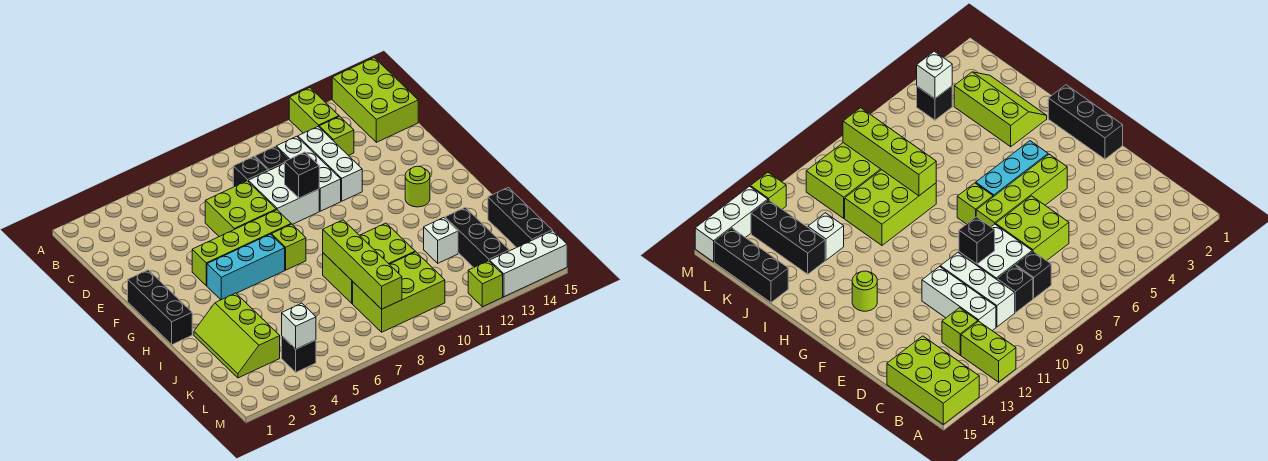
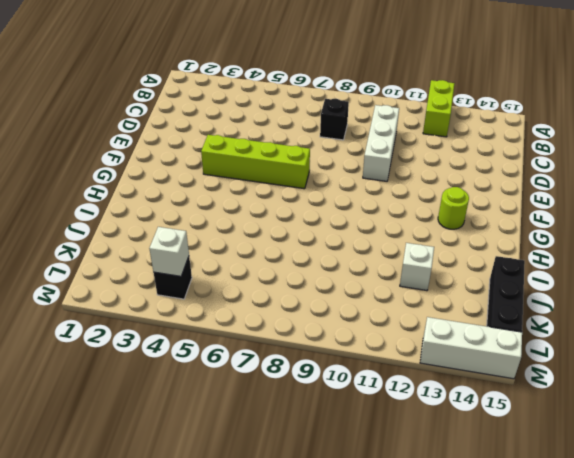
none -> lime brick A14:C15 level 1
none -> black brick C9 level 1
none -> white brick C11:E11 level 1

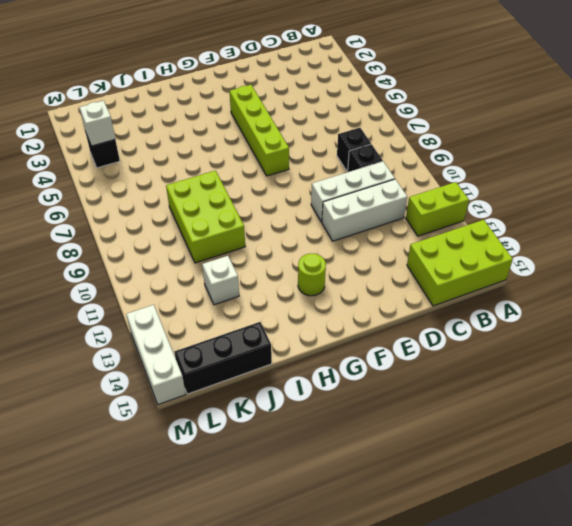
none -> lime brick C12 level 1
none -> lime brick D6:E7 level 1
none -> white brick D8:E9 level 1

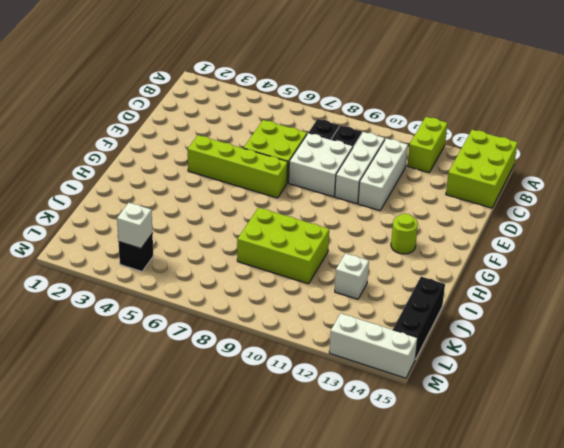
none -> lime brick C12 level 1
none -> black brick F1:H1 level 1
none -> cyan brick G4:G6 level 1

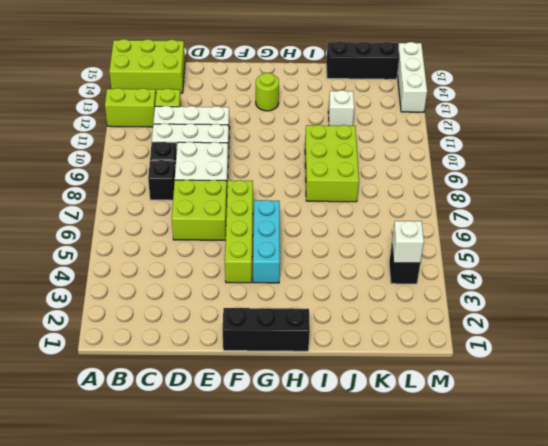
none -> lime brick G7 level 1
none -> lime slope I2:K3 level 1 top 3
none -> black brick J13:L13 level 1

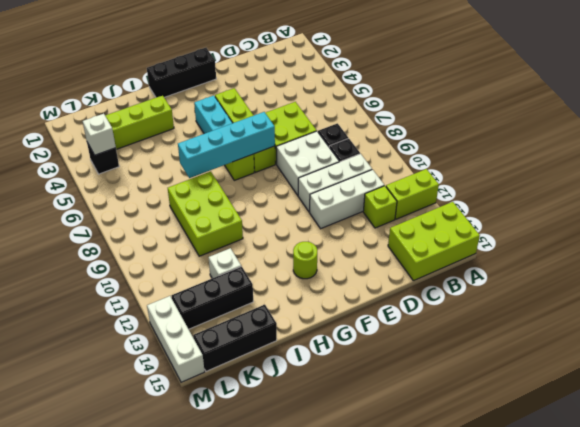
cyan brick F7:I7 level 2 -> none
none -> lime brick K8:L10 level 1
none -> lime brick M12 level 1
none -> black brick E9 level 2

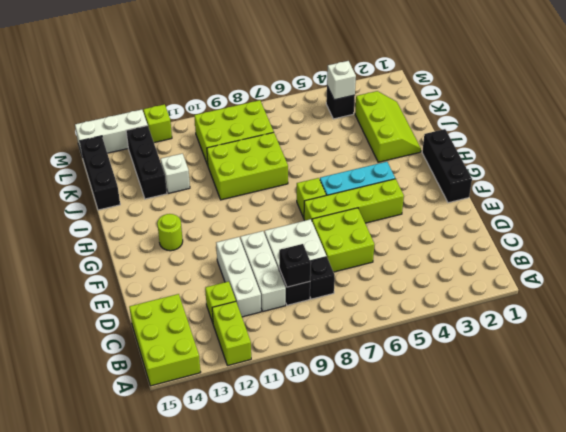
black brick C9 level 2 -> black brick E9 level 2
none -> lime brick I8:L8 level 2

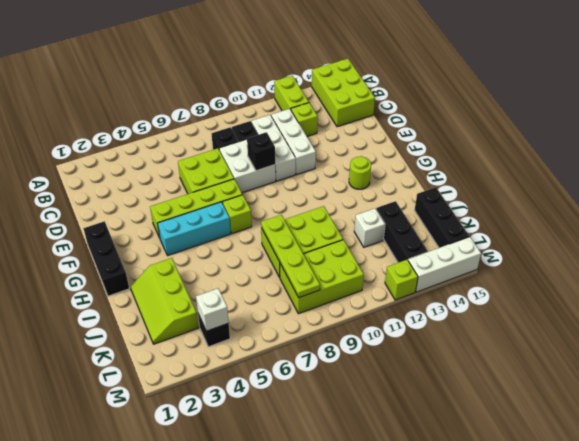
lime plate I8:L8 level 2 -> lime brick I8:L8 level 2

